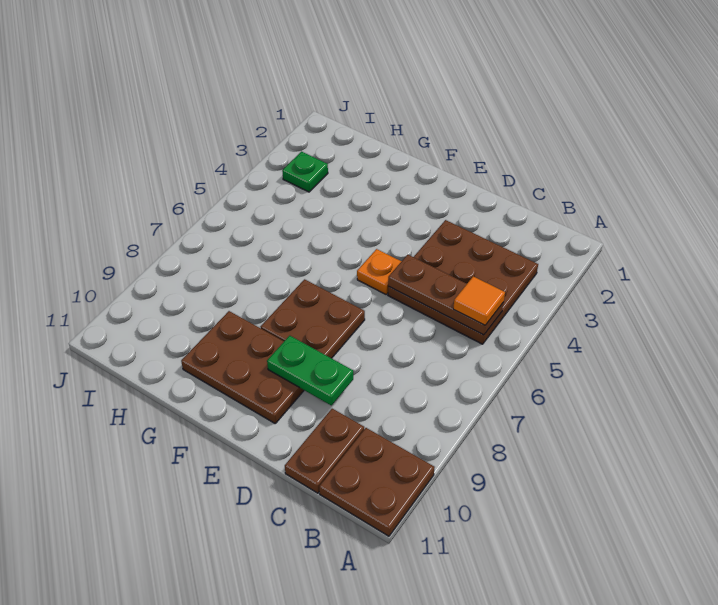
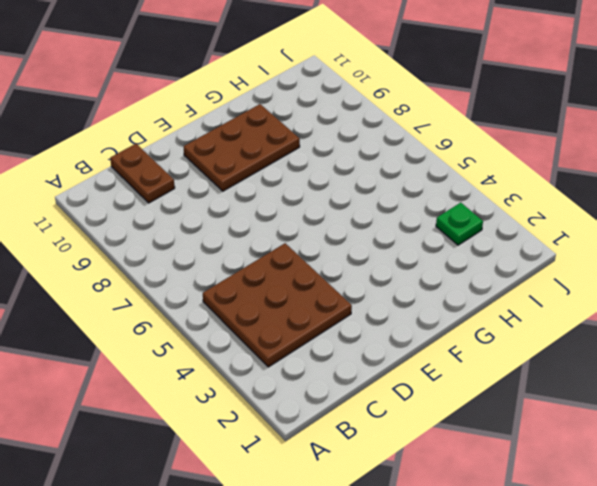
none -> brown plate A10:B11 level 1
none -> orange plate E5 level 1

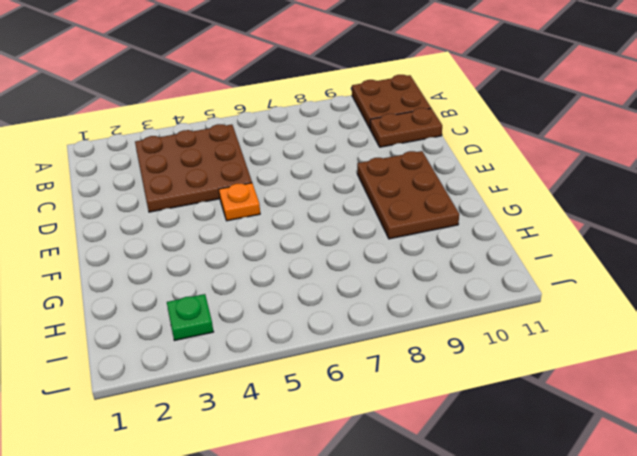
none -> brown plate E7:F8 level 1
none -> brown plate B5:D5 level 2

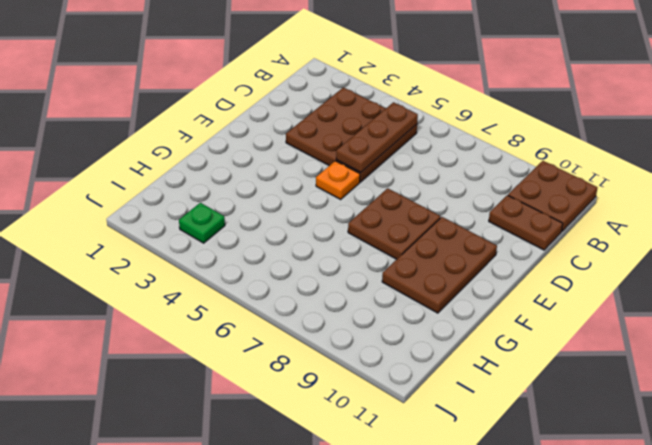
none -> green plate D9:E9 level 2
none -> orange tile B5 level 3

